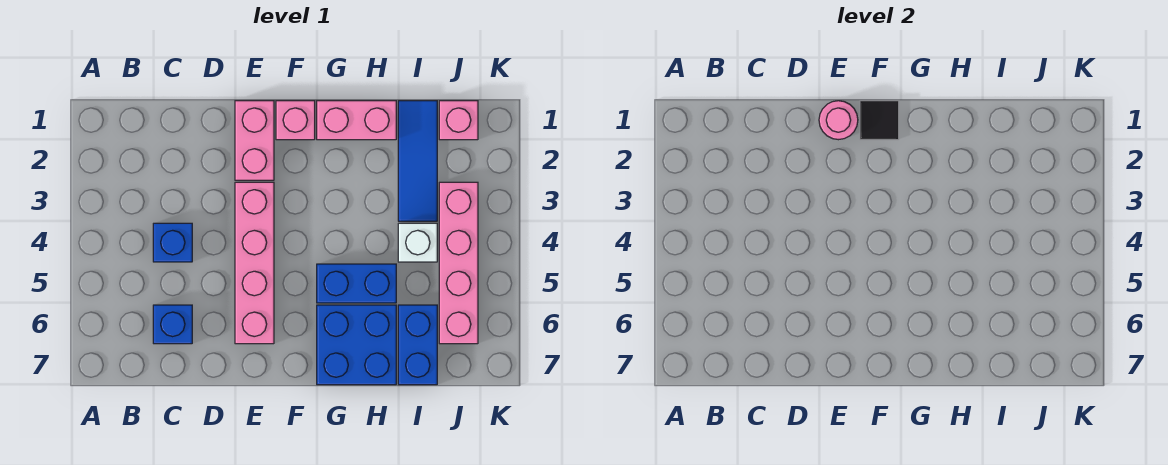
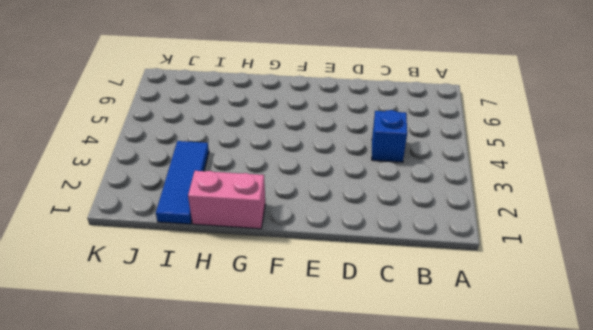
none -> blue brick C6 level 1
none -> pink brick E1:E2 level 1
none -> pink brick E3:E6 level 1

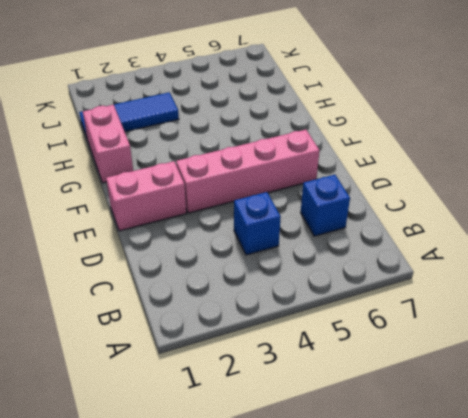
none -> pink brick F1 level 1
none -> blue brick G5:H5 level 1
none -> blue brick G6:H7 level 1

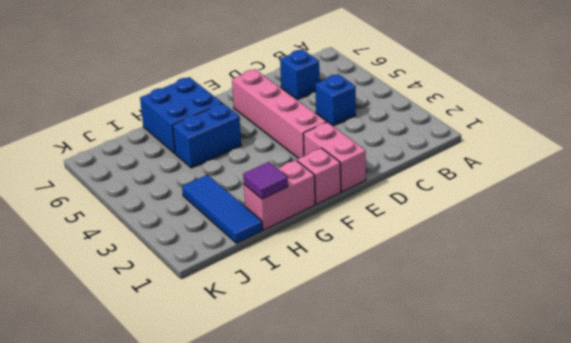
purple tile H1 level 2 -> none
none -> white brick I4 level 1
none -> blue brick I6:I7 level 1
none -> pink brick J1 level 1

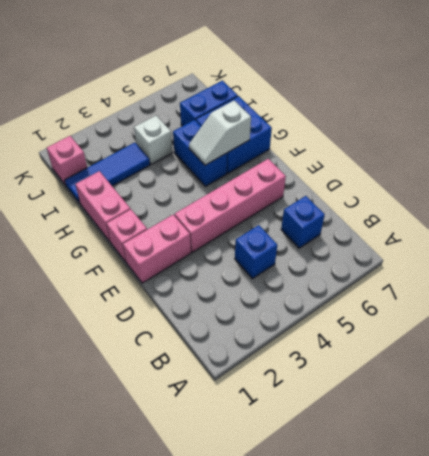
white slope G5:G6 level 2 top 6 -> none
none -> pink brick J3:J6 level 1
none -> pink round brick E1 level 2
none -> black tile F1 level 2

